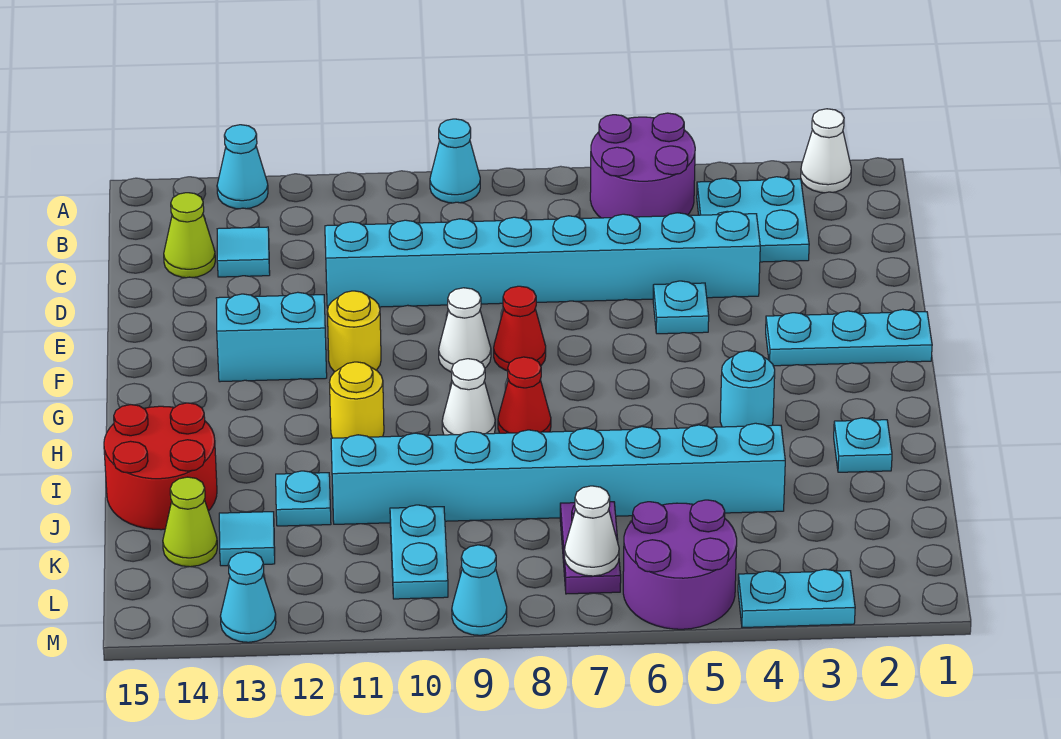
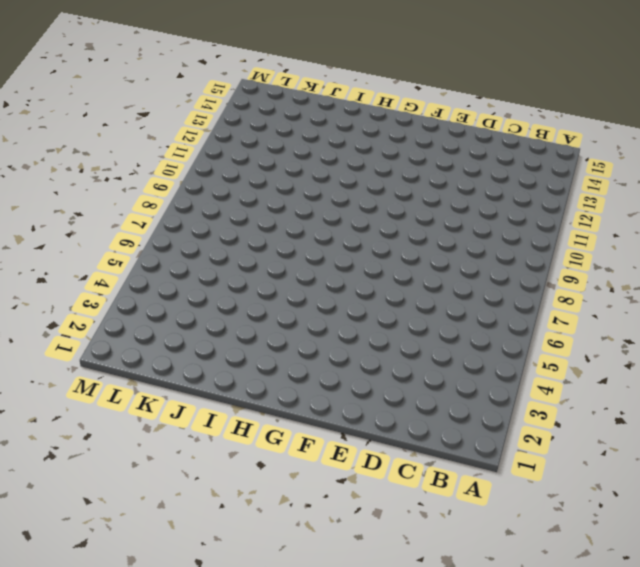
none -> white cone A2 level 1
none -> purple round brick A5:B6 level 1
none -> cyan cone A9 level 1
none -> cyan cone A13 level 1

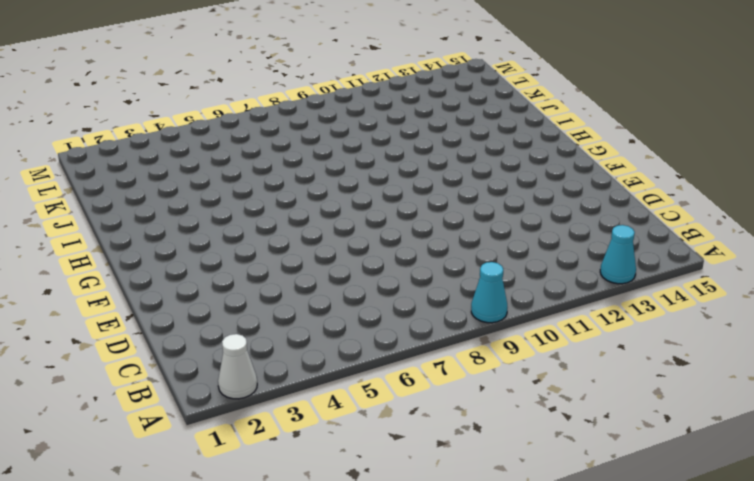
none -> purple round brick A5:B6 level 1
none -> cyan plate B3:C4 level 1
none -> cyan tile C13 level 1
none -> lime cone C14 level 1

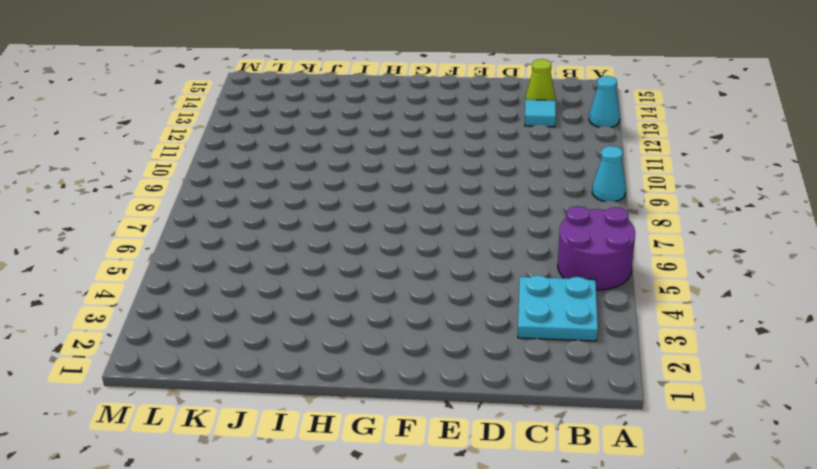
none -> white cone A2 level 1
none -> cyan brick D4:D11 level 1
none -> cyan plate E5 level 1
none -> cyan plate F1:F3 level 1

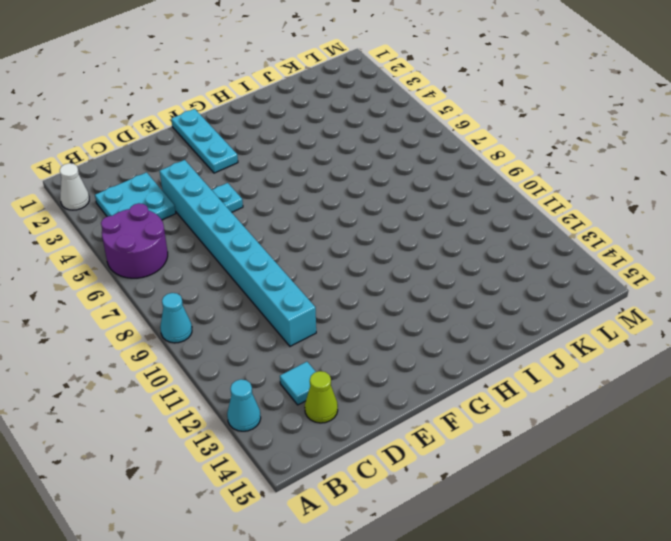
none -> red cone F8 level 1
none -> white cone F9 level 1
none -> yellow round brick F11 level 1
none -> cyan brick F12:F13 level 1

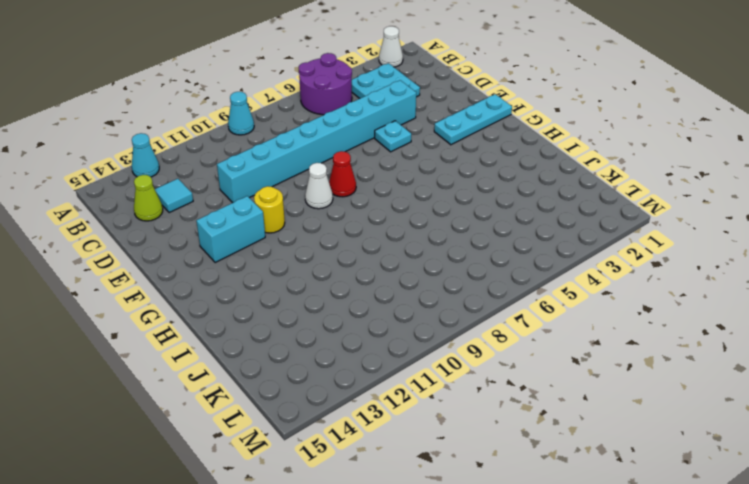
none -> cyan round brick H4 level 1
none -> red cone H8 level 1
none -> white cone H9 level 1
none -> yellow round brick H11 level 1

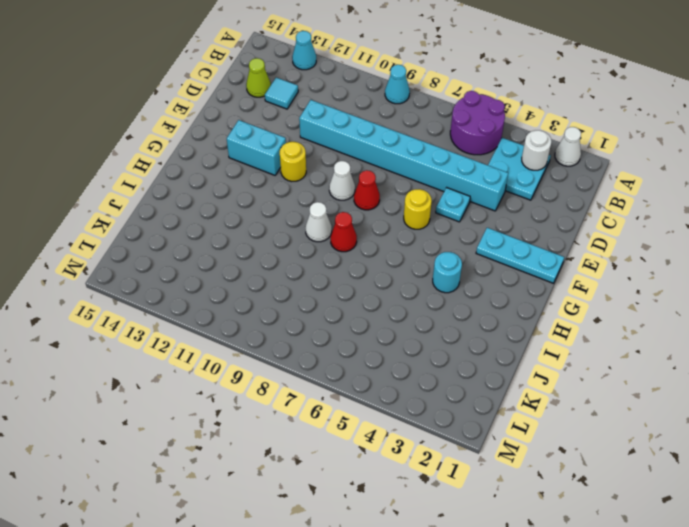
white round brick B3 level 2 -> none
yellow round brick F6 level 1 -> yellow round brick H11 level 1
none -> cyan plate I2 level 1
none -> red round brick I14:J15 level 1
none -> cyan brick J4:J11 level 1
none -> cyan plate J12 level 1

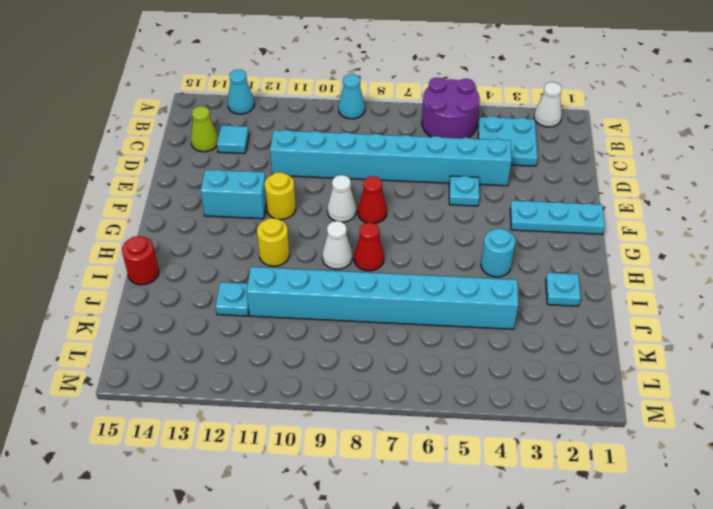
red round brick I15 level 1 -> red round brick I14:J15 level 1
none -> purple plate K7:L7 level 1
none -> cyan plate K10:L10 level 1
none -> cyan tile K13 level 1
none -> lime cone K14 level 1

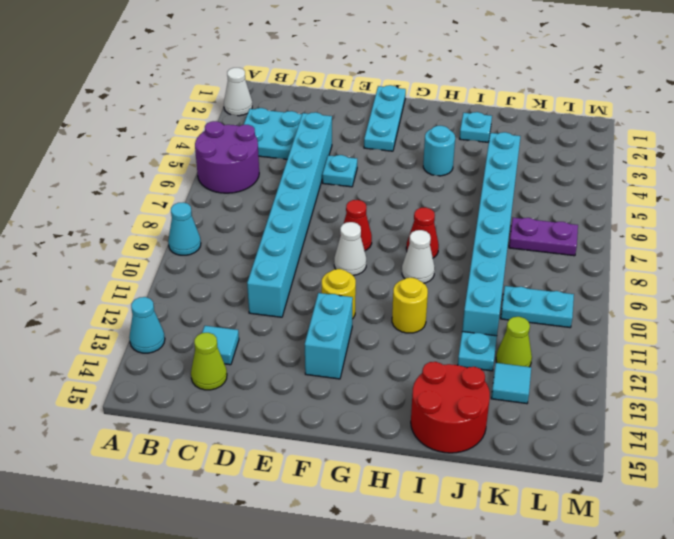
lime cone K12 level 1 -> lime cone K14 level 1
none -> purple round brick L5:M6 level 1
none -> cyan plate M3:M4 level 1
none -> cyan cone M9 level 1
none -> cyan cone M13 level 1

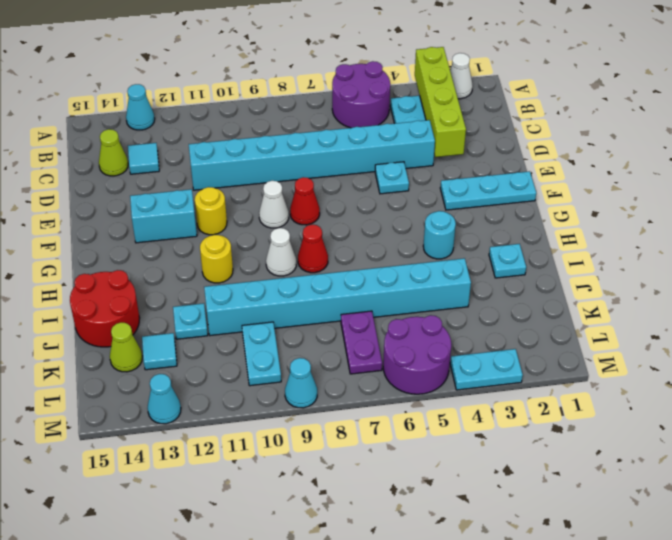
lime brick A3:D3 level 2 -> none
none -> cyan cone A9 level 1
none -> white cone L7 level 2

